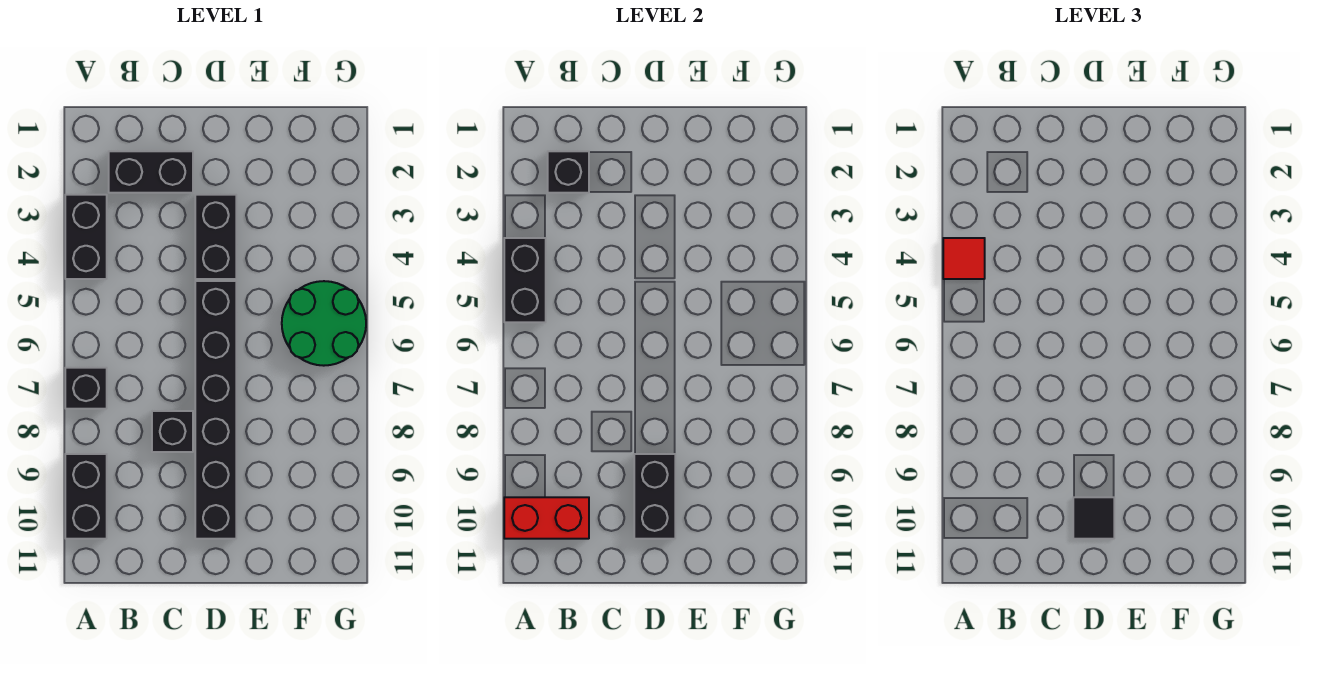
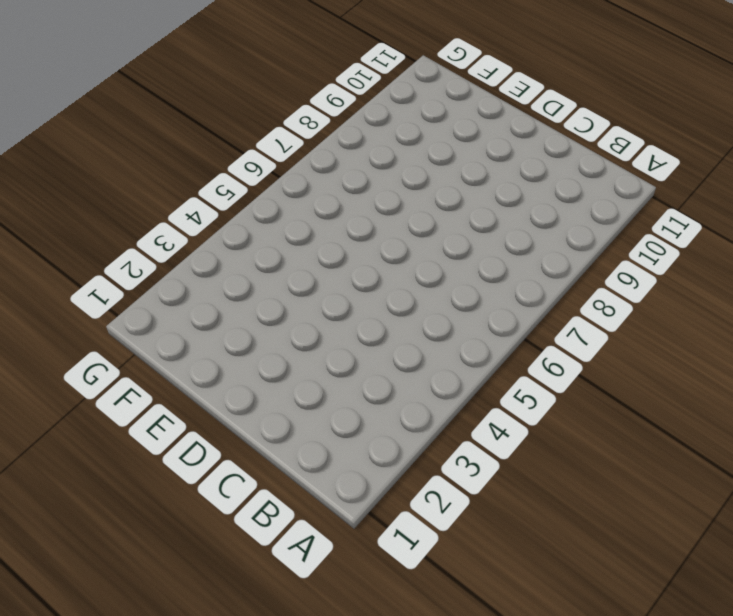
none -> black brick A3:A4 level 1
none -> black brick A7 level 1
none -> black brick A9:A10 level 1

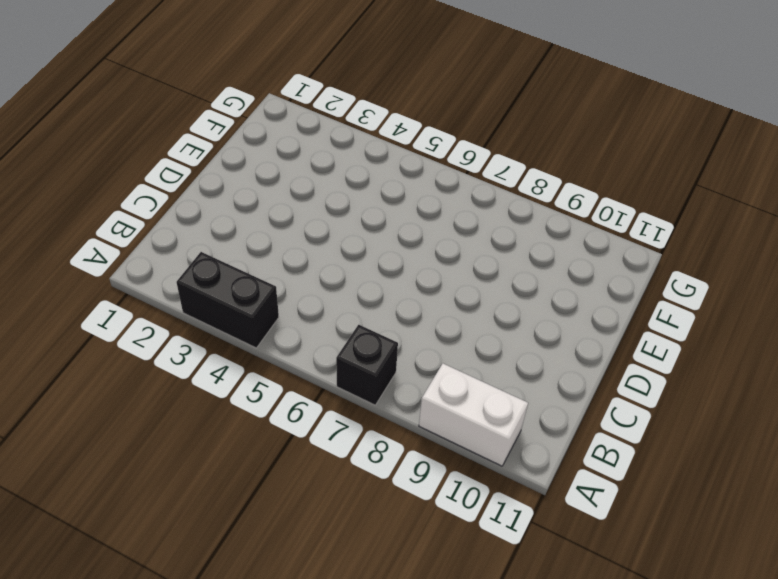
white brick A9:A10 level 1 -> black brick A9:A10 level 1
none -> black brick B2:C2 level 1
none -> black brick C8 level 1
none -> black brick D3:D4 level 1

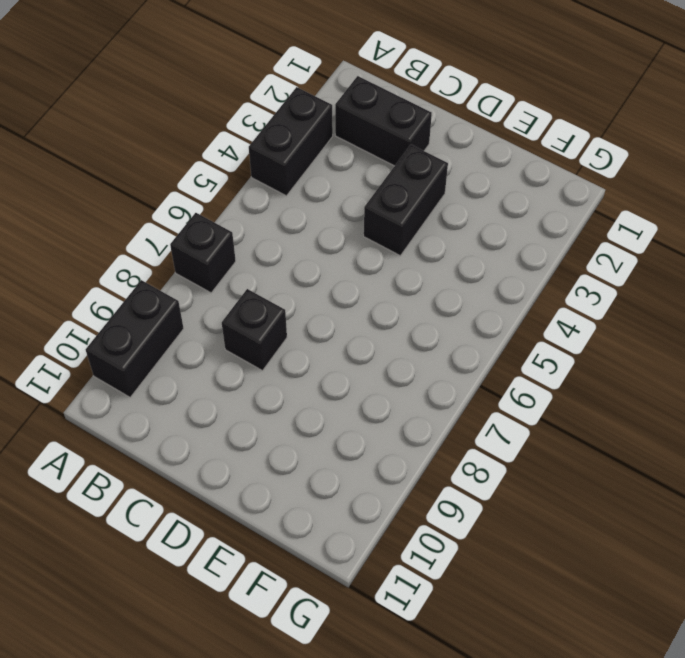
none -> black brick D5:D10 level 1
none -> green round brick F5:G6 level 1
none -> black brick A4:A5 level 2

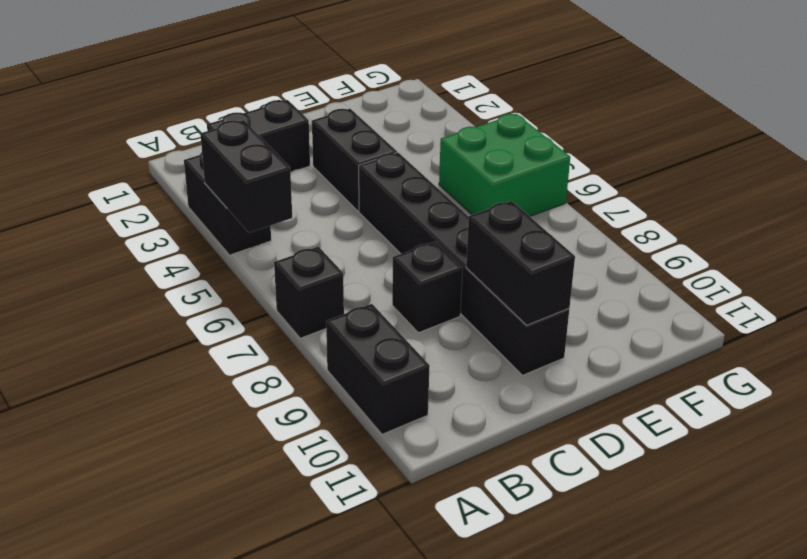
green brick F5:G6 level 1 -> green round brick F5:G6 level 1
none -> red brick A10:B10 level 2
none -> black brick B2 level 2
none -> red tile A4 level 3

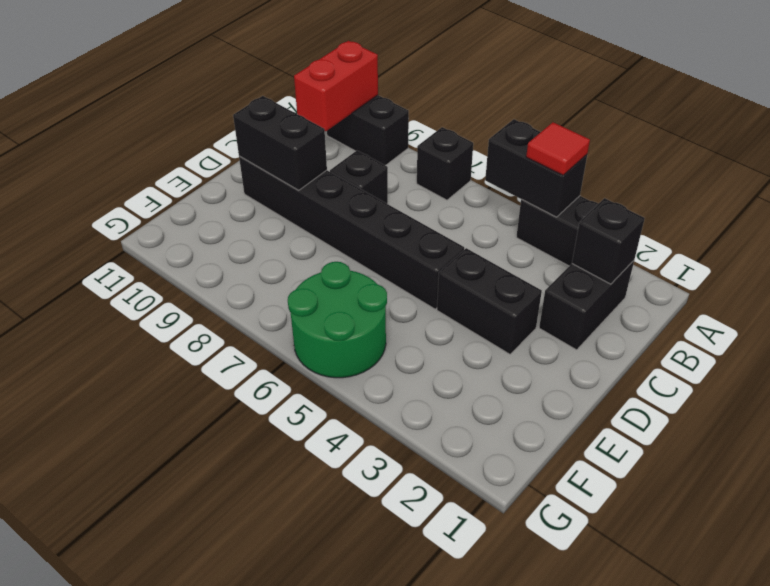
none -> black tile D10 level 3

